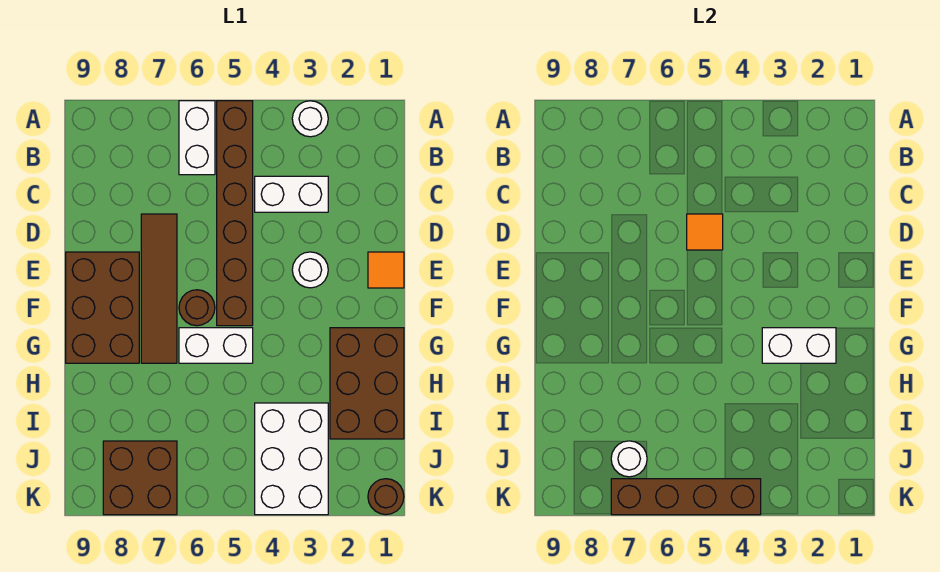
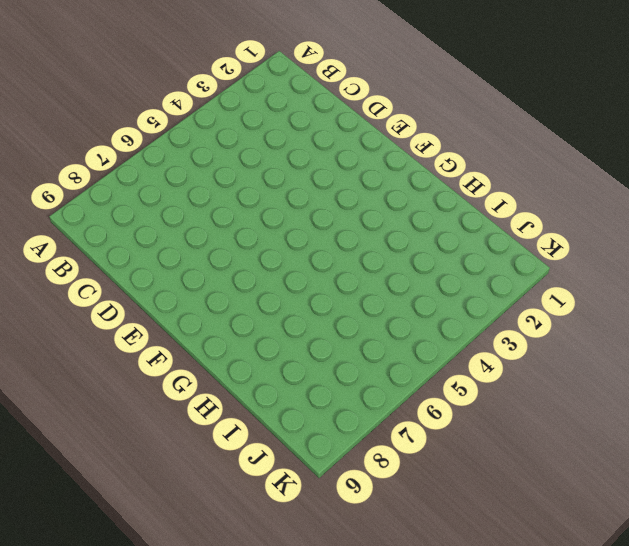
none -> white round brick A3 level 1
none -> brown brick A5:F5 level 1
none -> white brick A6:B6 level 1

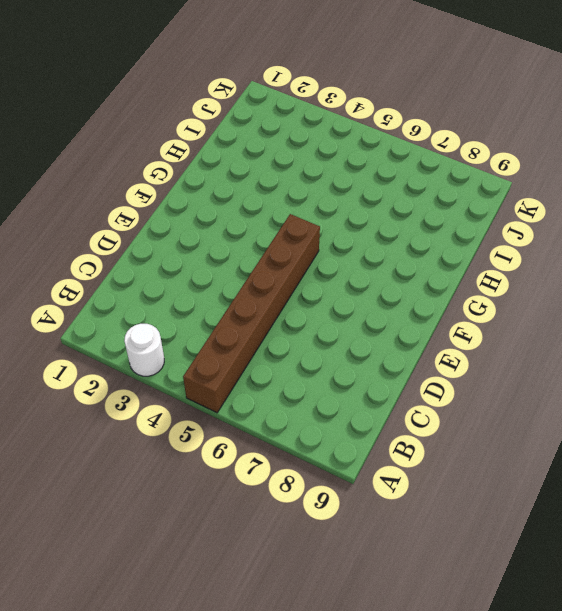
none -> white brick A6:B6 level 1
none -> white brick C3:C4 level 1
none -> brown tile D7:G7 level 1

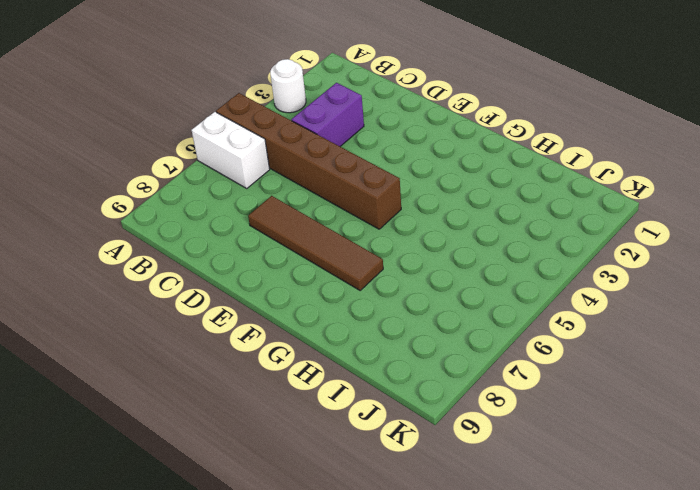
purple brick C3:C4 level 1 -> white brick C3:C4 level 1
none -> orange tile E1 level 1
none -> white round brick E3 level 1
none -> brown brick E8:G9 level 1

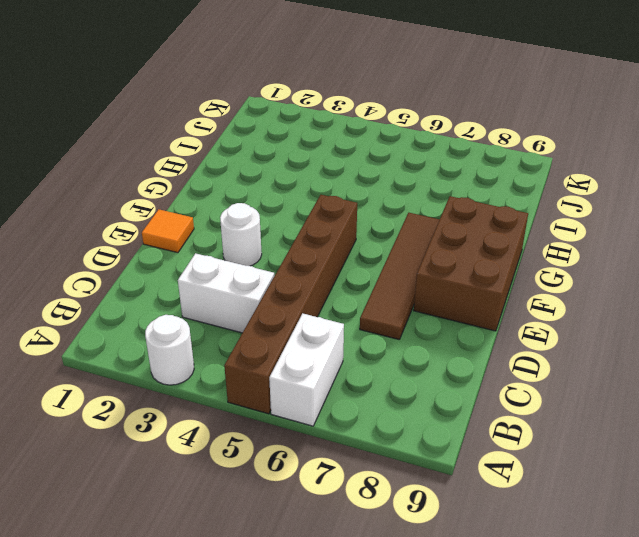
none -> brown round brick F6 level 1
none -> brown brick G1:I2 level 1
none -> white brick G5:G6 level 1

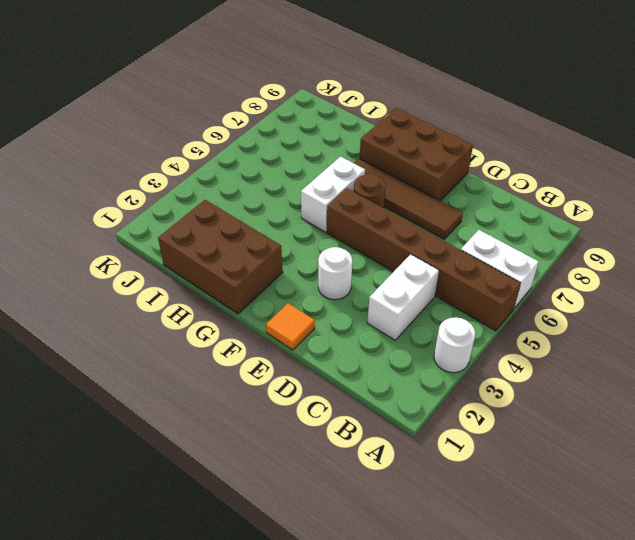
none -> white brick I3:K4 level 1
none -> brown brick J7:K8 level 1
none -> brown round brick K1 level 1

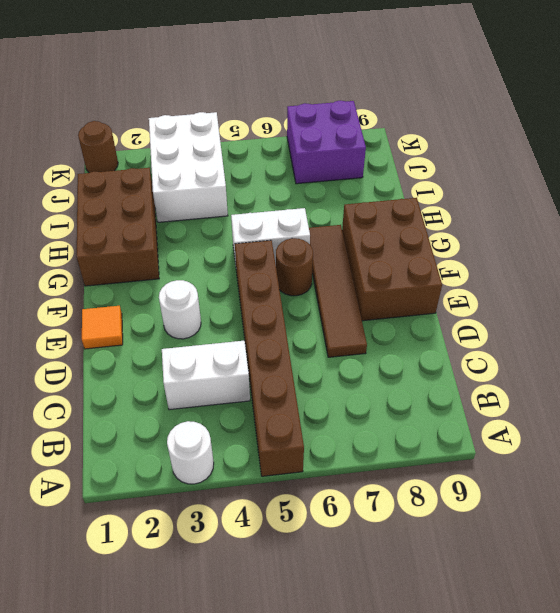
purple brick J7:K8 level 1 -> brown brick J7:K8 level 1
none -> white brick A6:B6 level 1
none -> orange tile D5 level 2
none -> white brick G2:G3 level 2

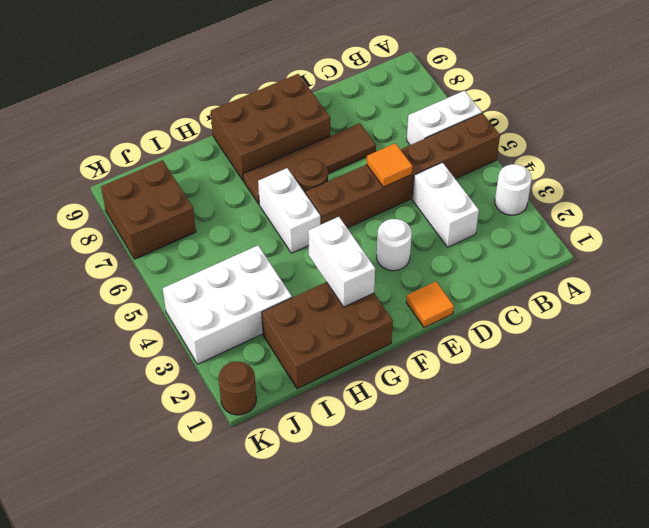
none -> white round brick J7 level 2
none -> brown brick K4:K7 level 2

